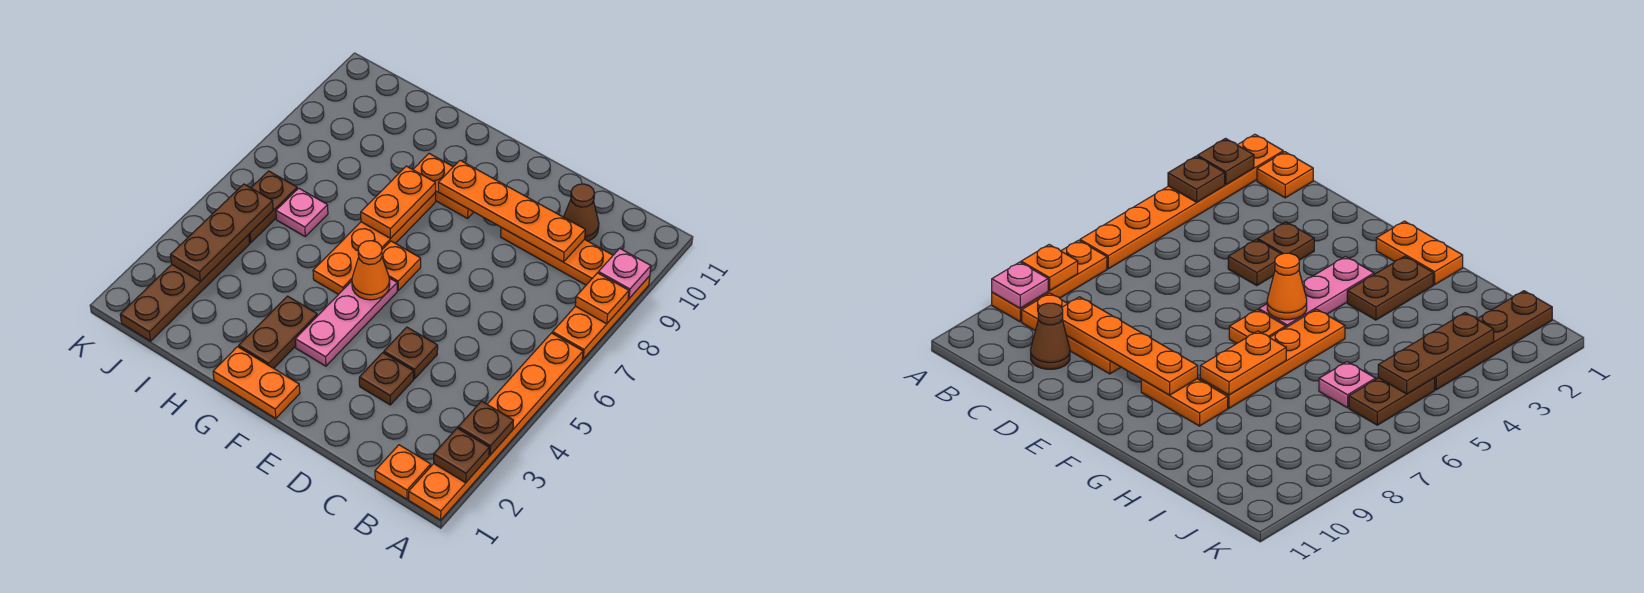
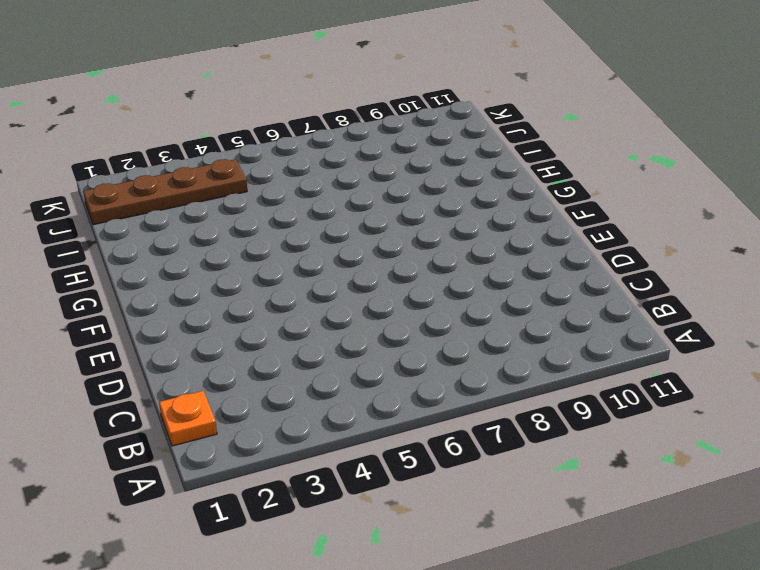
none -> orange plate A1:A6 level 1
none -> orange plate A7:A9 level 1
none -> orange plate B9:D9 level 1

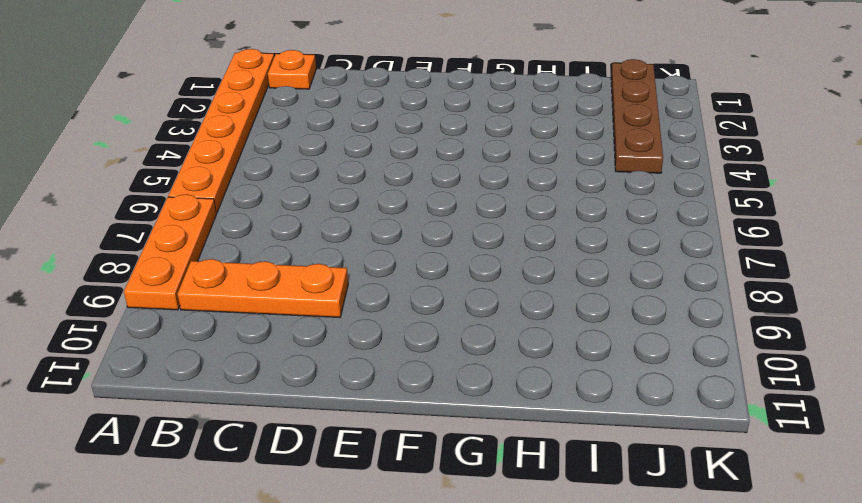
none -> brown cone C10 level 1
none -> brown plate D3 level 1
none -> brown plate D4 level 1

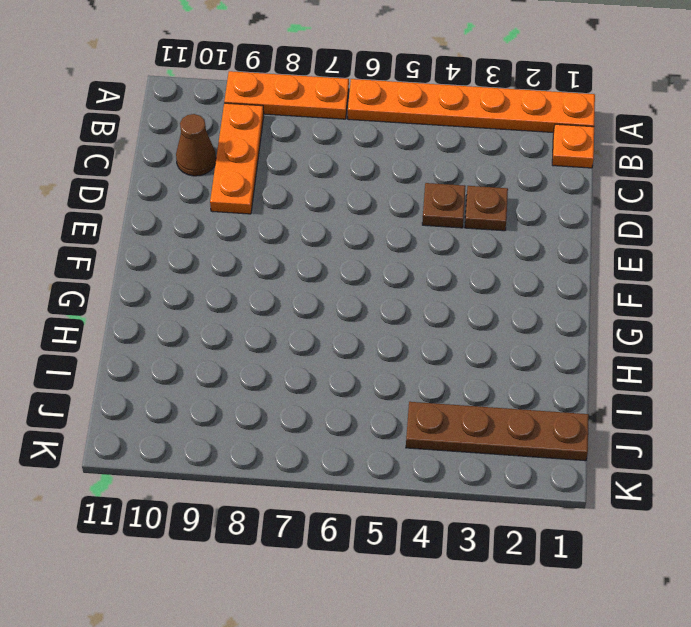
none -> orange plate F1:G1 level 1
none -> pink plate F3:F5 level 1
none -> orange plate F6 level 1

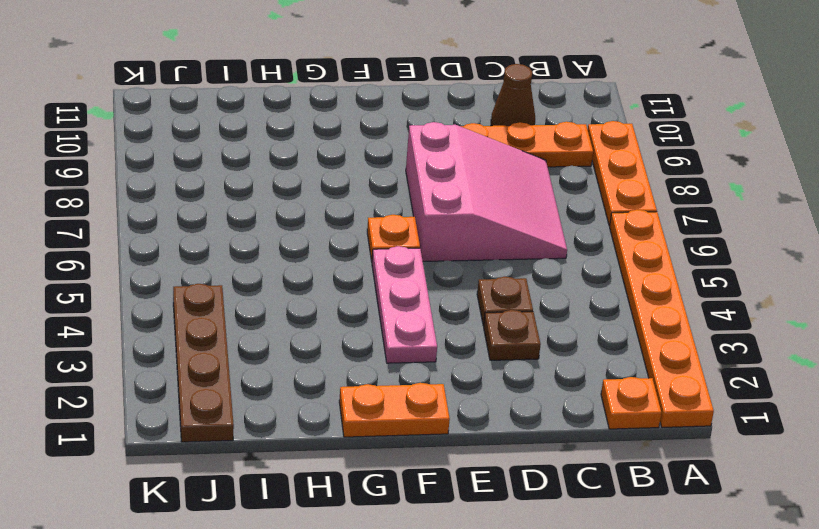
pink slope C6:E8 level 1 top E -> none
none -> orange plate F9:G9 level 1
none -> brown plate G2:G3 level 1
none -> orange plate G5:G8 level 1

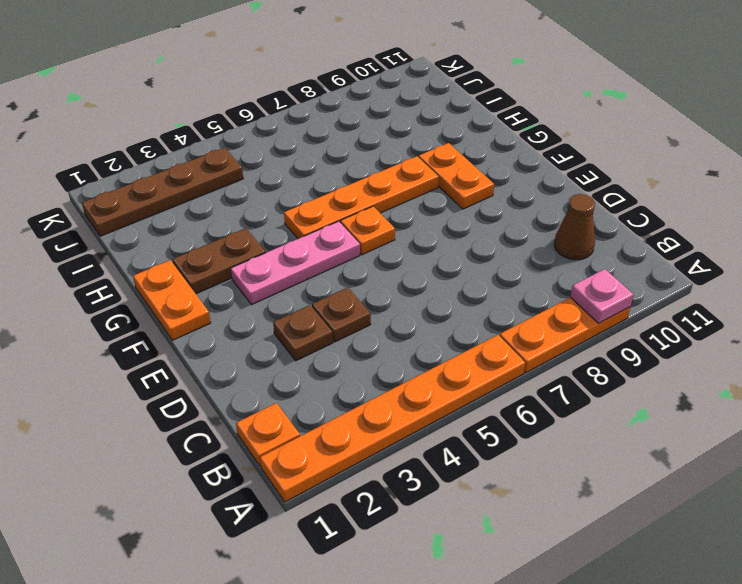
none -> orange plate B9:D9 level 1
none -> pink plate I6 level 1
none -> brown plate J5:J6 level 1

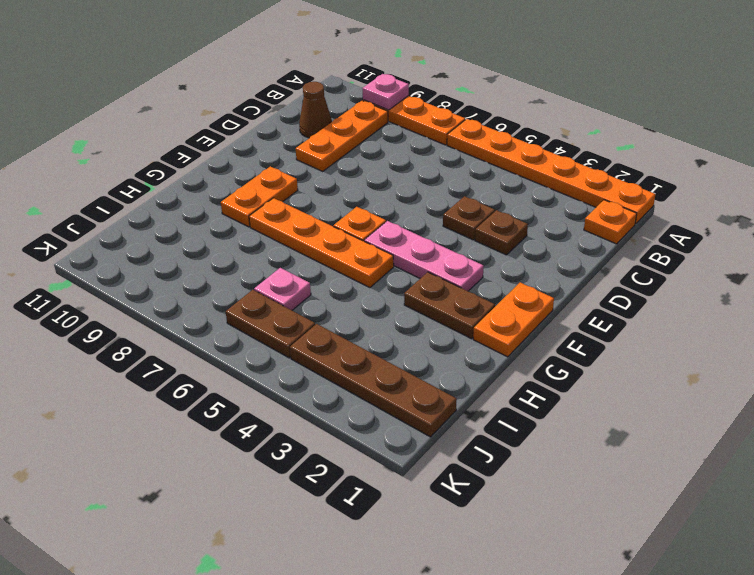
none -> brown plate A2 level 2
none -> brown plate A3 level 2
none -> orange plate A8 level 2

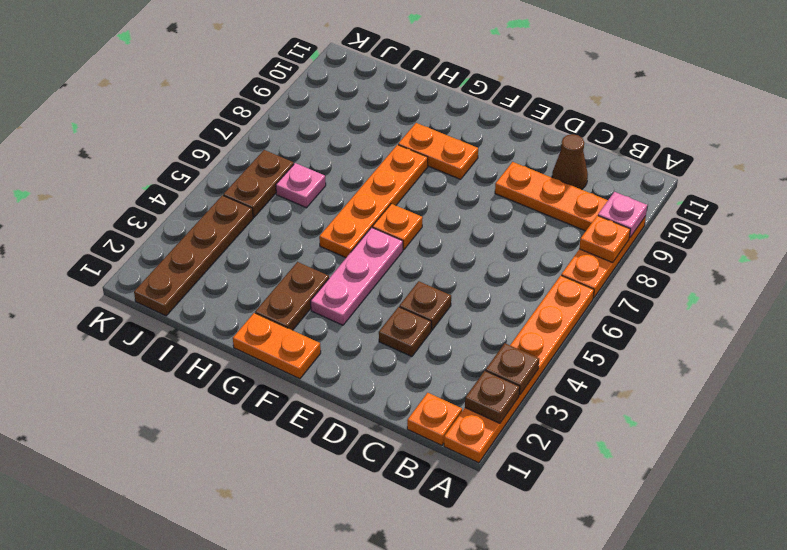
none -> orange plate C9:F9 level 2
none -> orange cone F5 level 2
none -> orange plate G7:G8 level 2

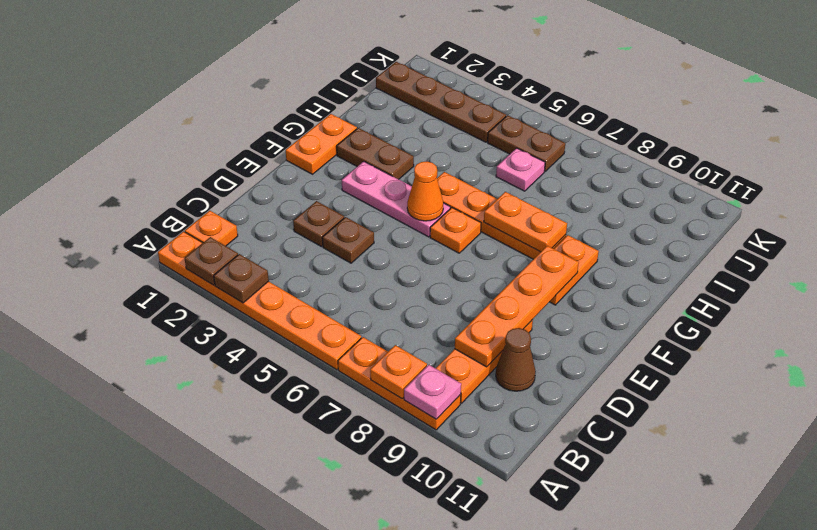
none -> brown plate J3:J5 level 2

